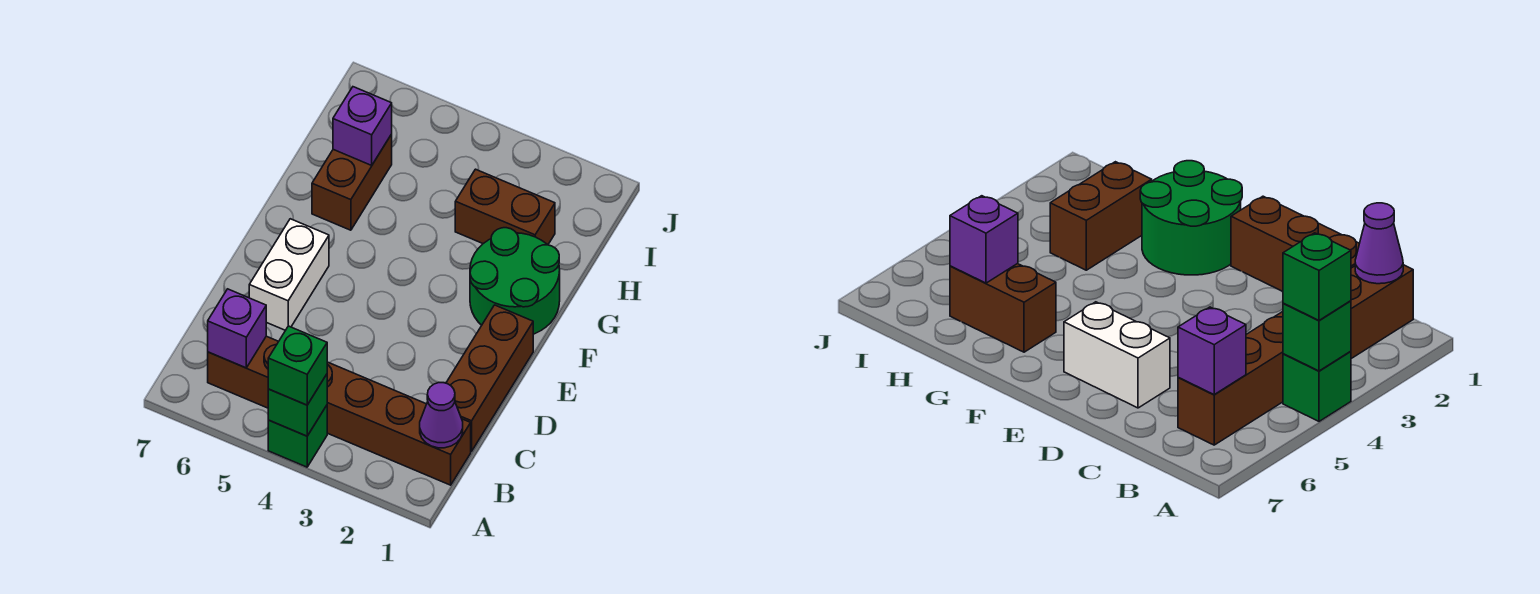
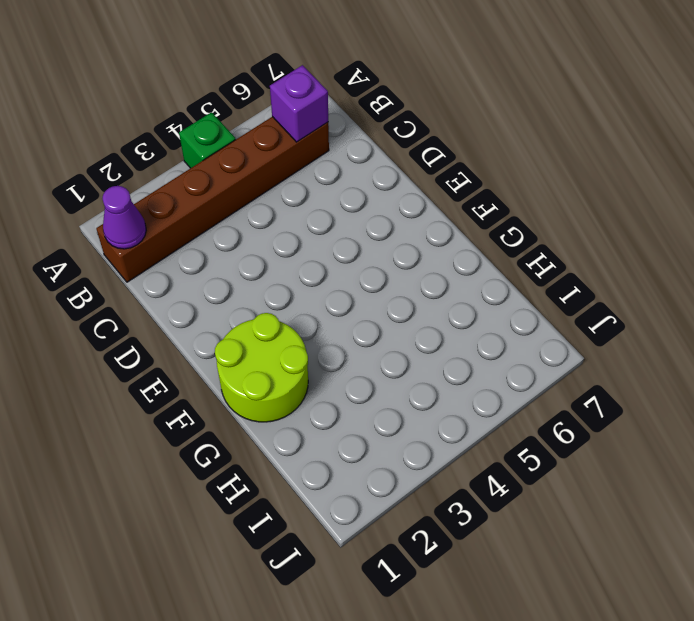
lime round brick F1:G2 level 1 -> green round brick F1:G2 level 1
none -> brown brick C1:E1 level 1
none -> white brick D6:E6 level 1
none -> brown brick G6:H6 level 1

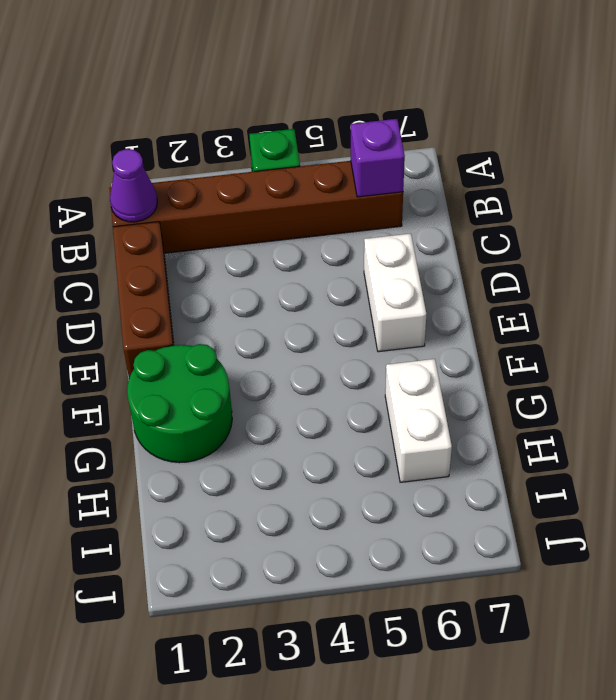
white brick G6:H6 level 1 -> brown brick G6:H6 level 1
none -> brown brick H2:H3 level 1
none -> green brick A4 level 2
none -> purple brick H6 level 2

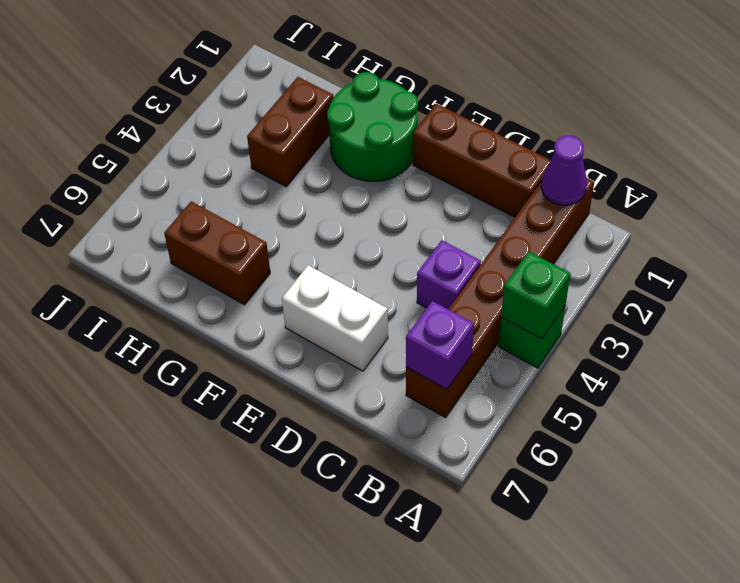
purple brick C4 level 1 -> purple brick H6 level 2
none -> green brick A4 level 3

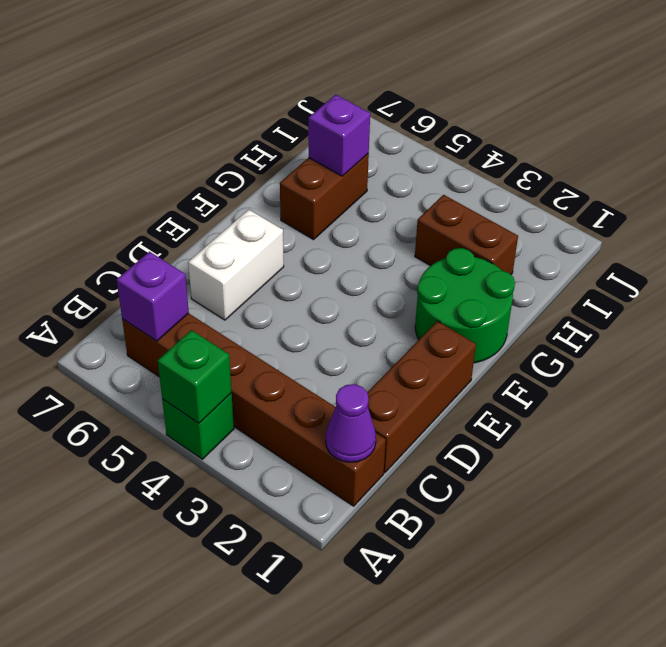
none -> green brick A4 level 3

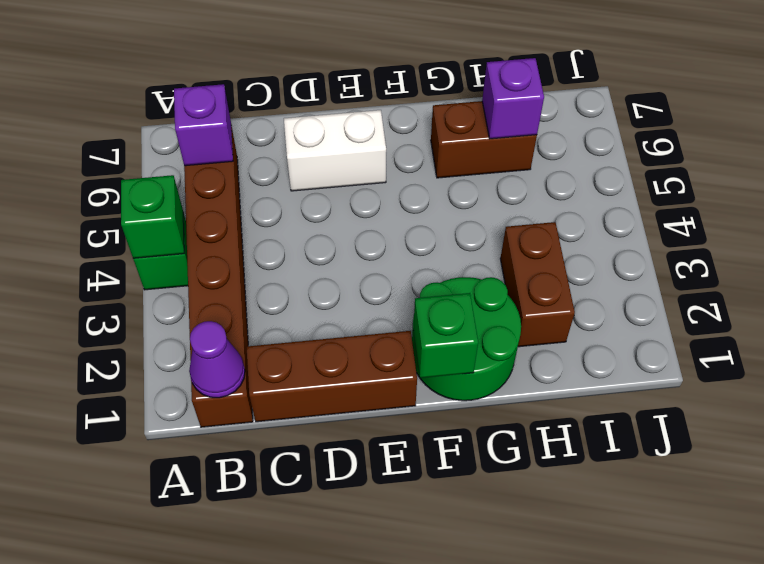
green brick F1 level 2 -> green brick A4 level 3

